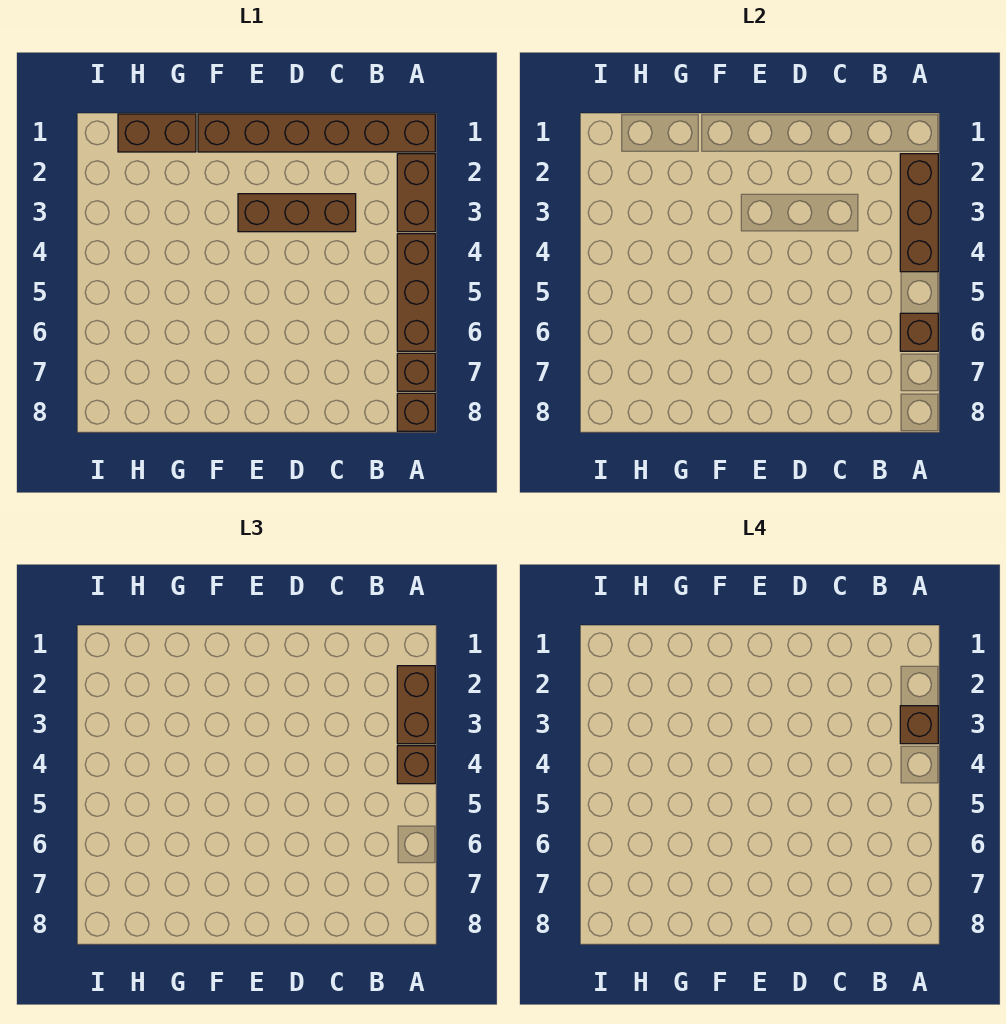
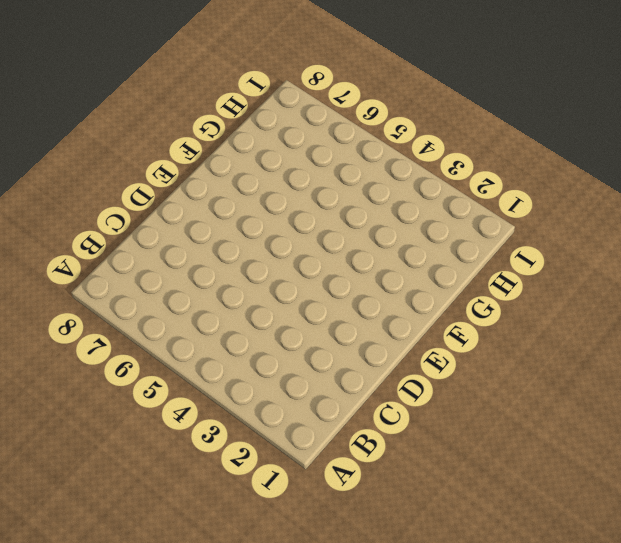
none -> brown brick A1:F1 level 1
none -> brown brick A2:A3 level 1
none -> brown brick A4:A6 level 1

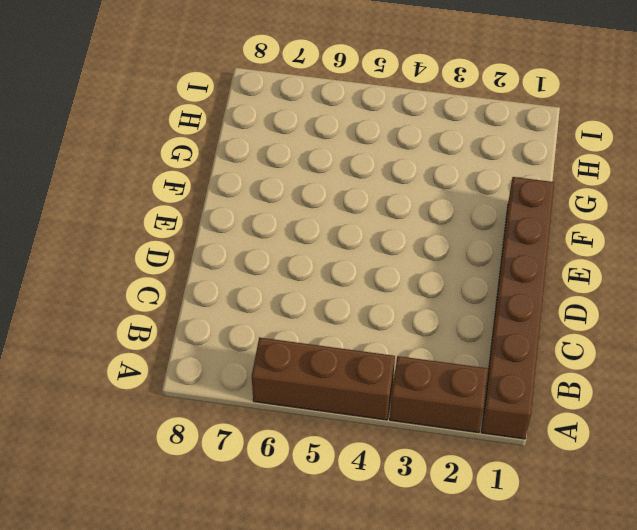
none -> brown brick A7 level 1
none -> brown brick A8 level 1
none -> brown brick C3:E3 level 1

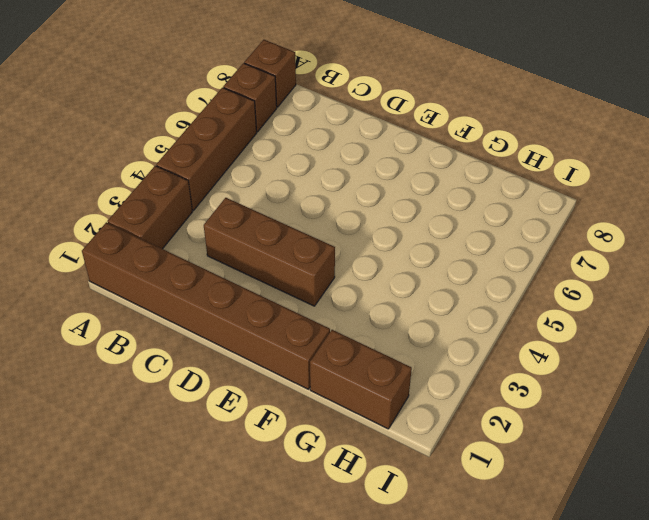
none -> brown brick A2:A4 level 2
none -> brown brick A6 level 2
none -> brown brick A2:A3 level 3

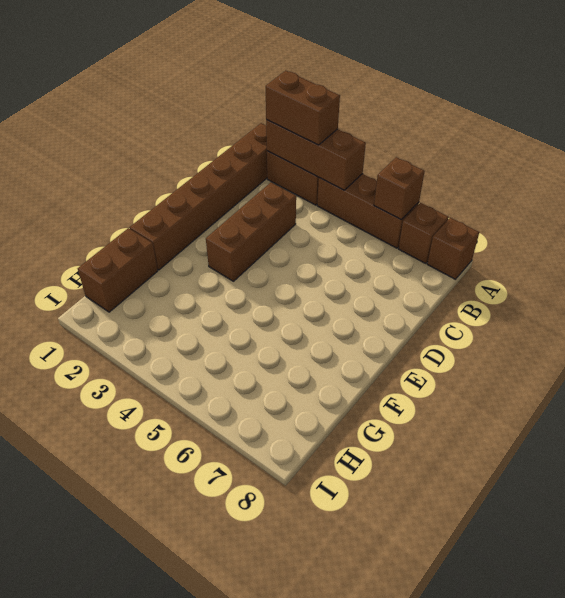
none -> brown brick A4 level 3
none -> brown brick A3 level 4

